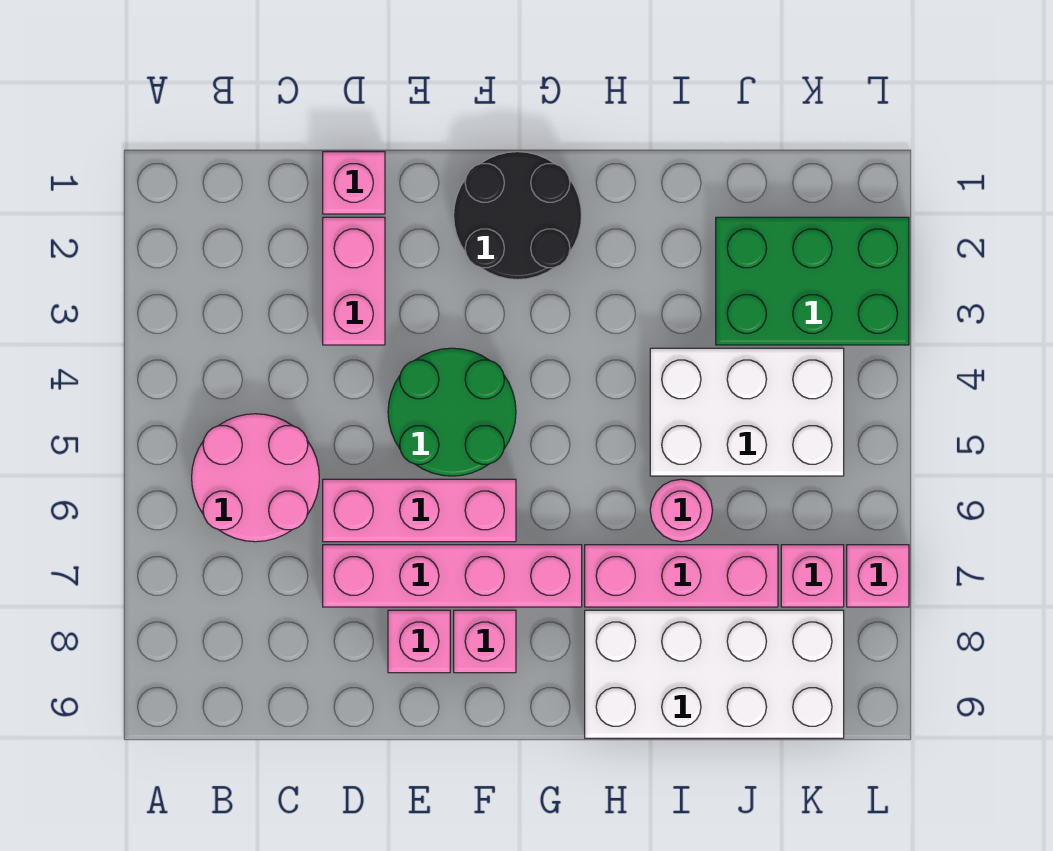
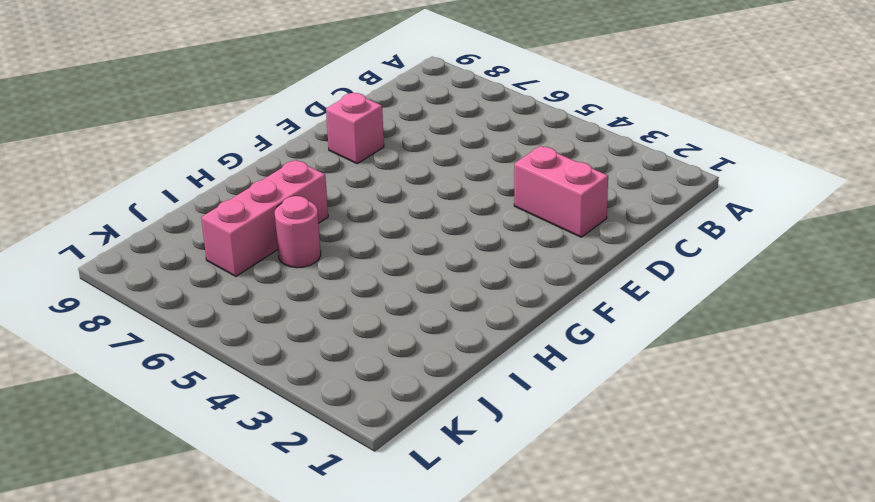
none -> pink round brick B5:C6 level 1
none -> pink brick D1 level 1
none -> pink brick D6:F6 level 1

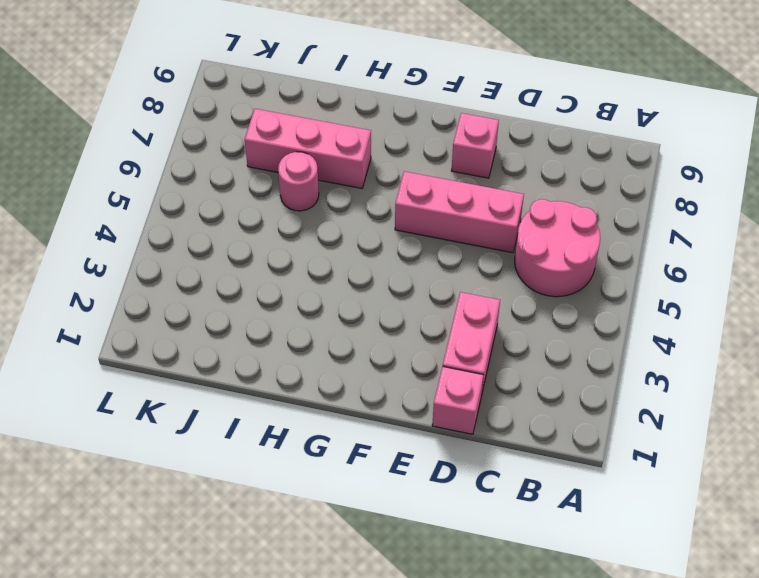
none -> pink brick D7:G7 level 1
none -> green round brick E4:F5 level 1
none -> black round brick F1:G2 level 1

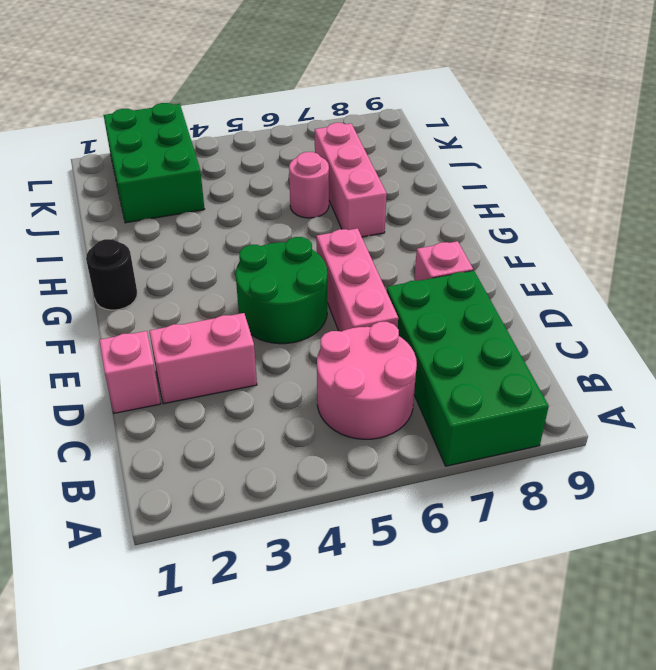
green brick A7:D8 level 1 -> pink brick D7:G7 level 1
black round brick G1 level 1 -> black round brick F1:G2 level 1
none -> pink brick F8 level 1
none -> white brick H8:K9 level 1
none -> white brick I4:K5 level 1

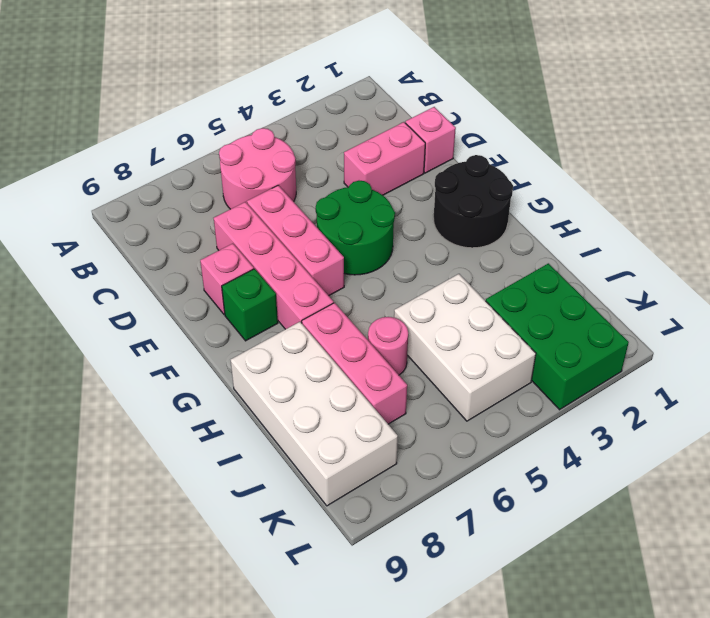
green brick F8 level 1 -> pink brick F8 level 1
none -> pink brick K7 level 1
none -> pink brick L7 level 1

